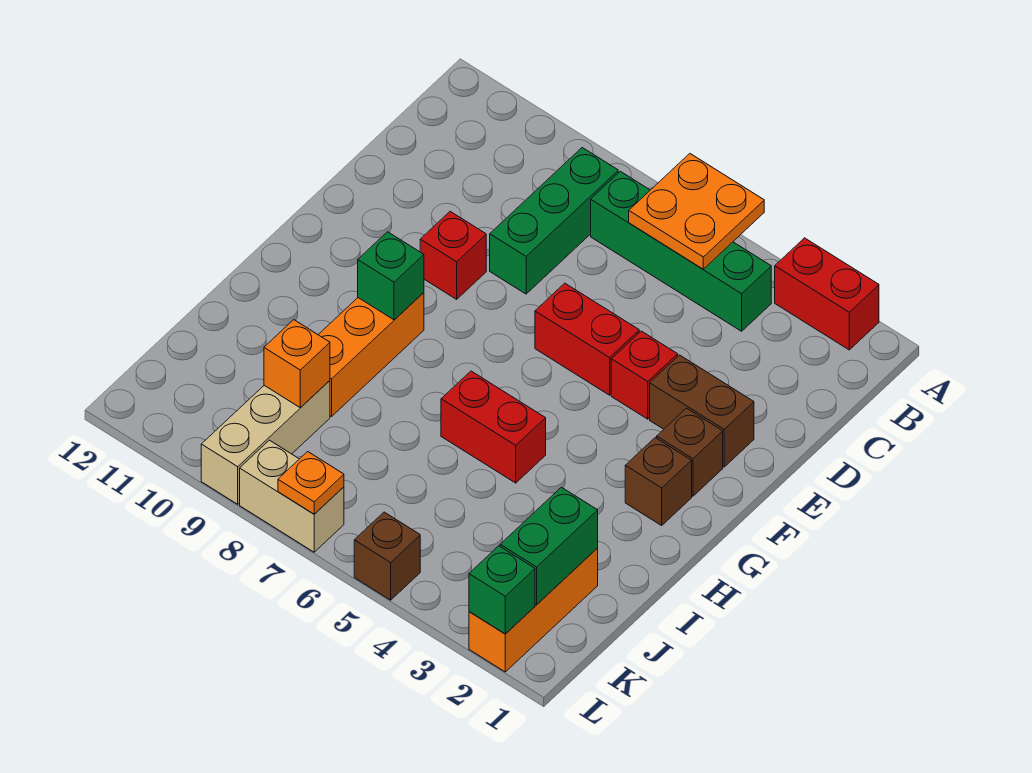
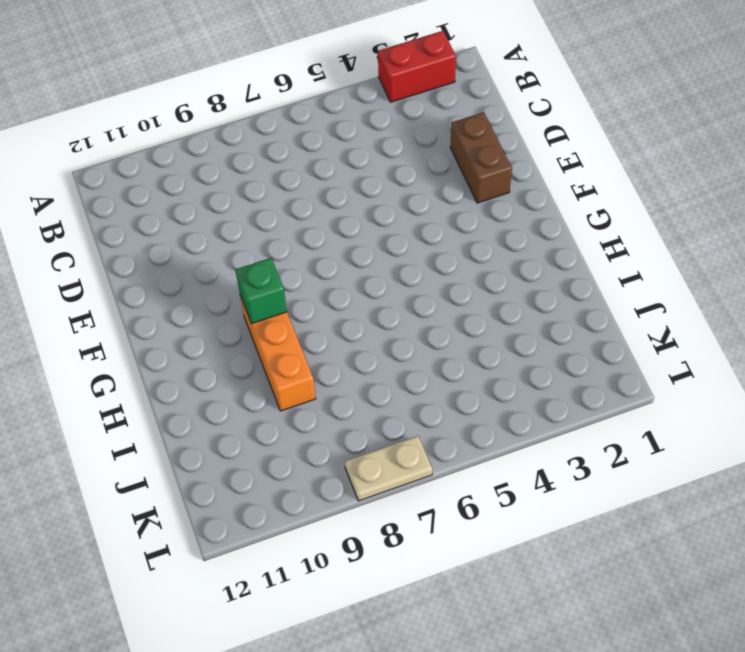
brown brick D2:E2 level 1 -> brown brick E2:E3 level 1
tan plate L7:L8 level 1 -> tan brick L7:L8 level 1
none -> green brick B4:B7 level 1
none -> green brick B8:D8 level 1
none -> red brick E4 level 1

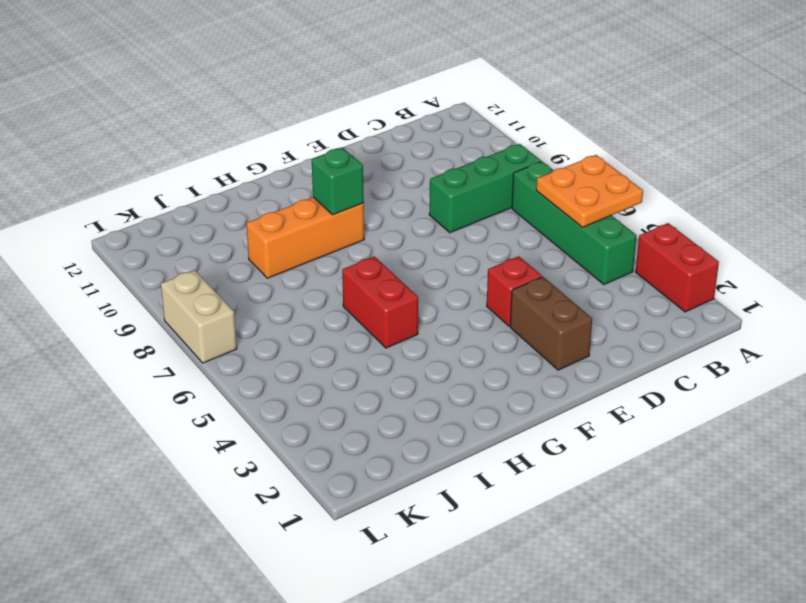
none -> red brick E5:E6 level 1
none -> red brick E9 level 1
none -> brown brick F2 level 1

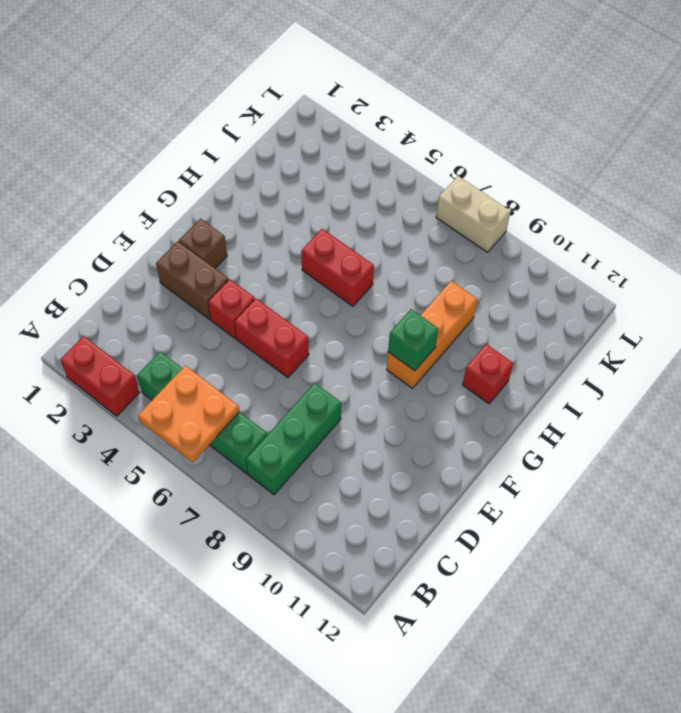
red brick H11 level 1 -> red brick E9 level 1
none -> brown brick G2 level 1
none -> orange brick J2:L2 level 1
none -> tan brick J9:L9 level 1

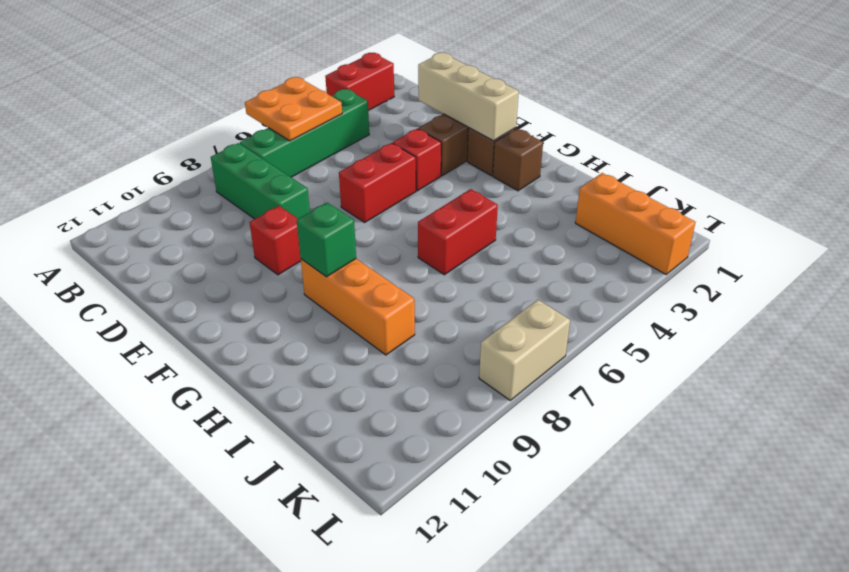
tan brick D2:F2 level 2 -> tan brick J9:L9 level 1
none -> brown brick L5 level 1
none -> green brick J2:K2 level 2
none -> orange brick J9 level 2

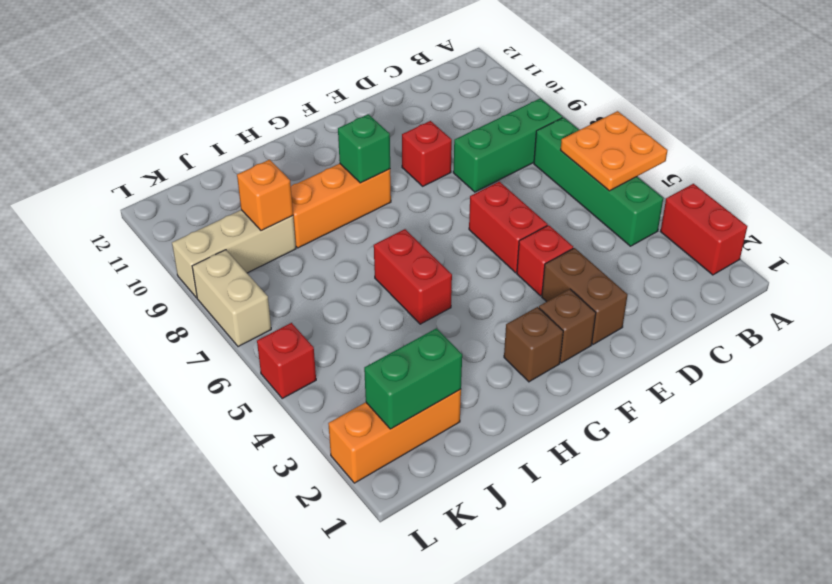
red brick L5 level 1 -> brown brick L5 level 1
none -> green brick L2 level 2
none -> orange plate L7 level 2

